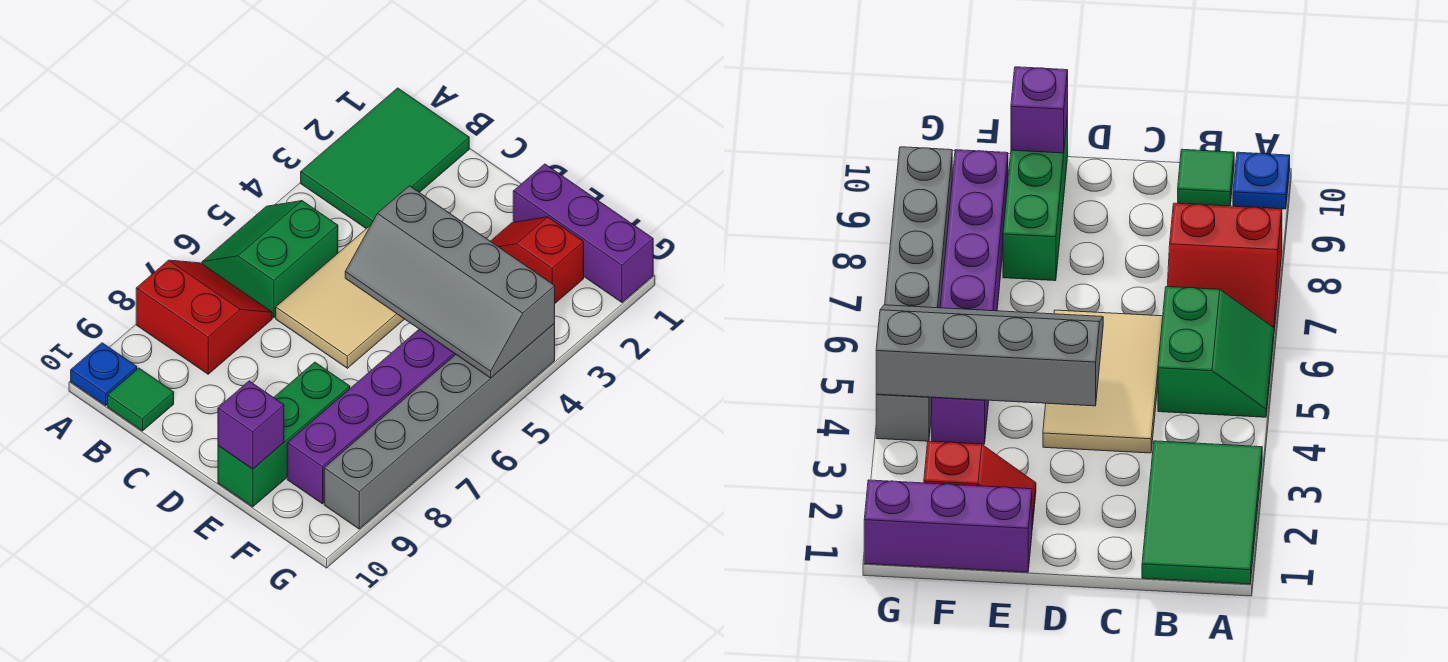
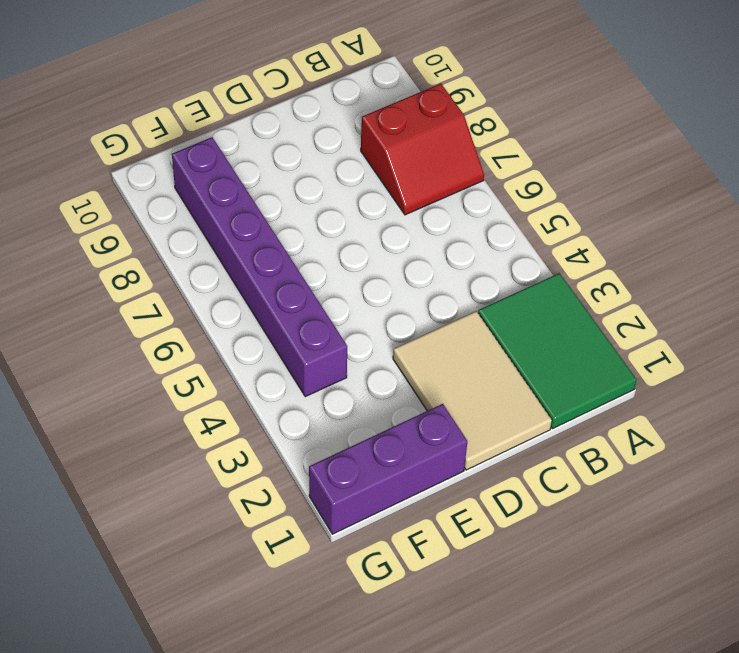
tan tile C1:D3 level 1 -> tan tile C4:D6 level 1
none -> green slope A5:B6 level 1 top B
none -> blue plate A10 level 1
none -> green tile B10 level 1

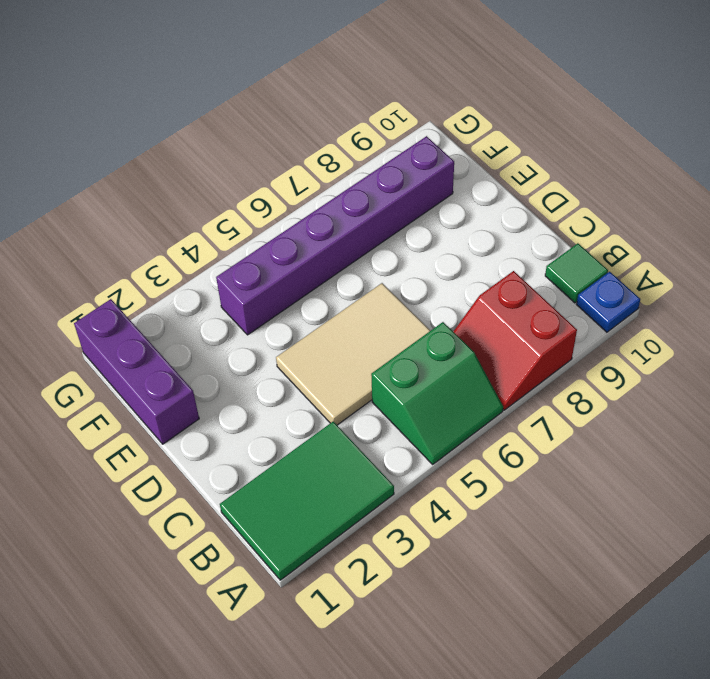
none -> red slope E2:F2 level 1 top F
none -> green brick E8:E10 level 1
none -> grey brick G4:G9 level 1

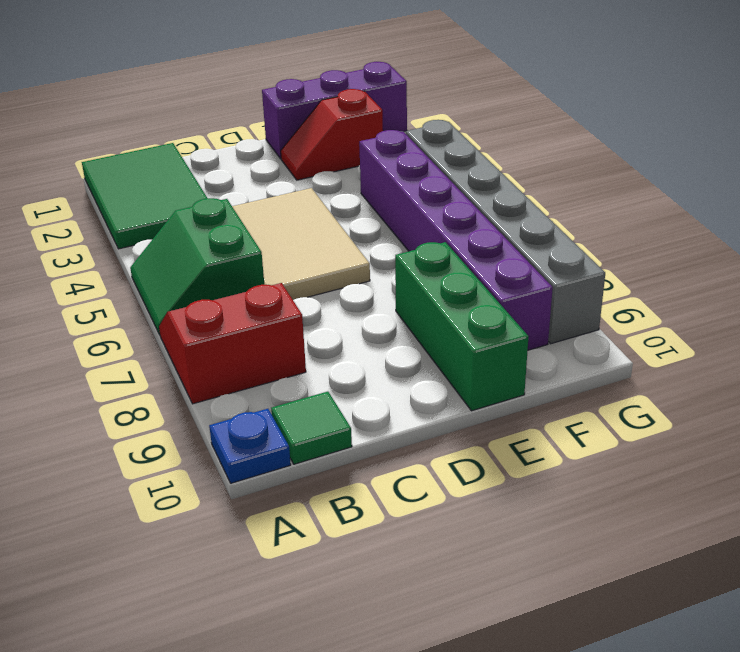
none -> grey slope D4:G5 level 2 top 4
none -> purple brick E10 level 2

